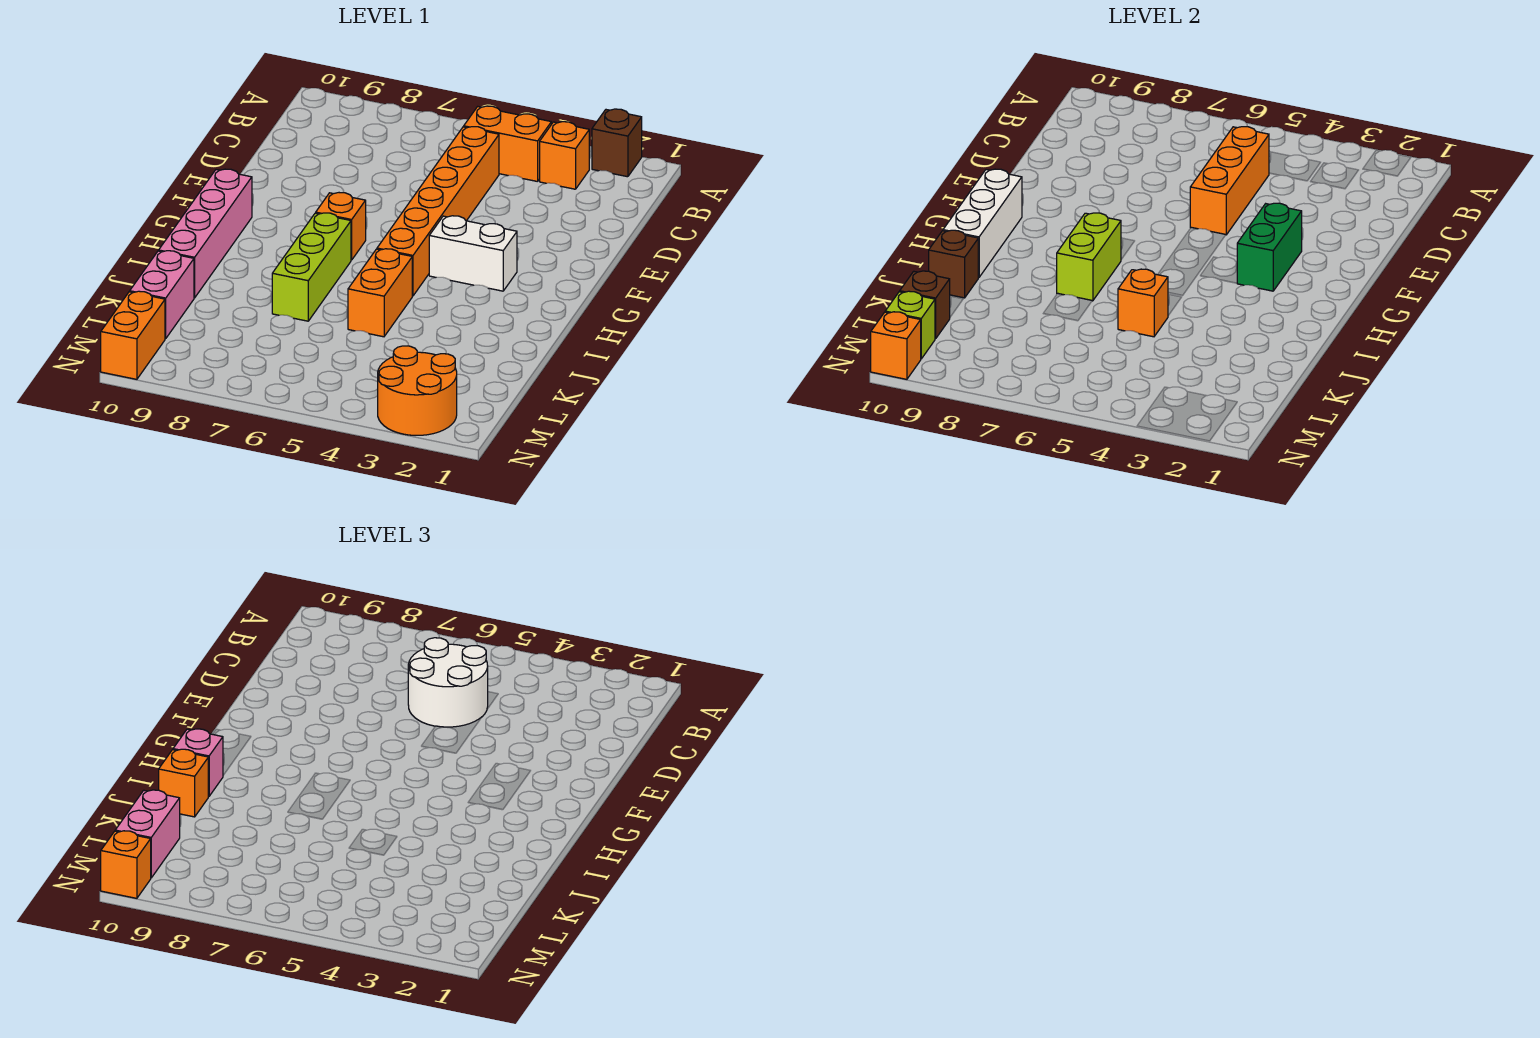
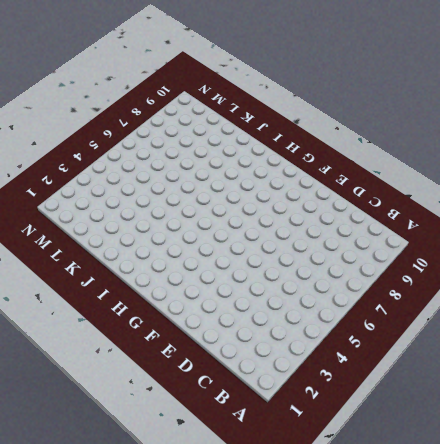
none -> brown brick A2 level 1
none -> orange brick B3 level 1
none -> orange brick B4:B5 level 1

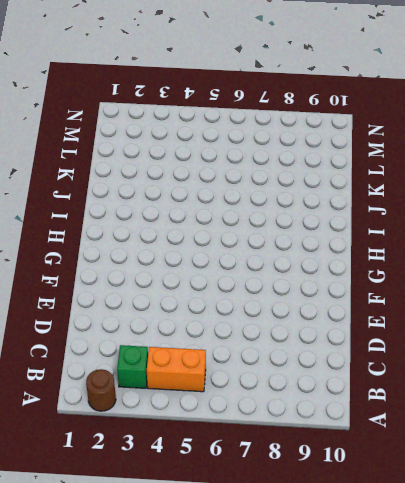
brown round brick A2 level 1 -> brown brick A2 level 1
green brick B3 level 1 -> orange brick B3 level 1
none -> orange brick C5:H5 level 1
none -> white brick G3:G4 level 1
none -> orange brick G7 level 1

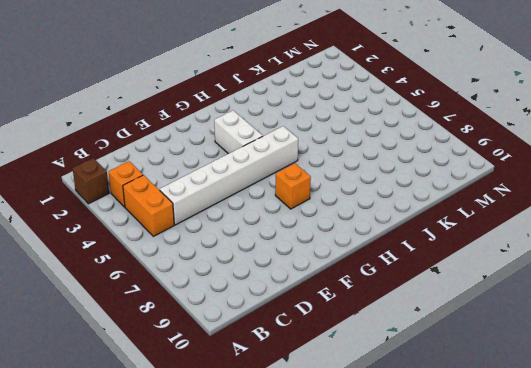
white brick C5:H5 level 1 -> orange brick C5:H5 level 1
none -> pink brick G10:J10 level 1
none -> lime brick H7:J7 level 1
none -> orange brick I5:J5 level 1

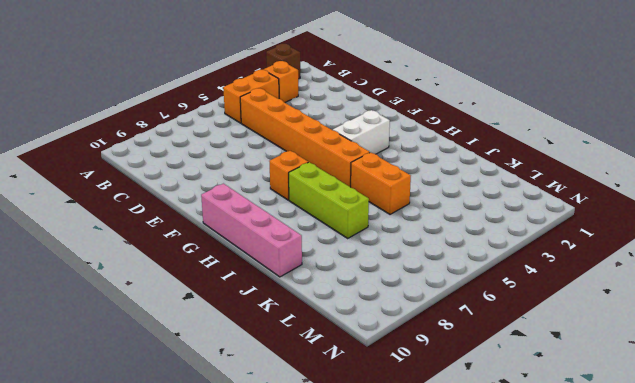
none -> pink brick K10:L10 level 1
none -> orange round brick M2:N3 level 1
none -> orange brick M10:N10 level 1

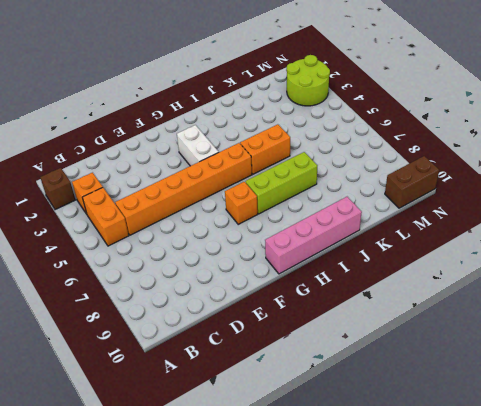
lime round brick M2:N3 level 1 -> orange round brick M2:N3 level 1
brown brick M10:N10 level 1 -> orange brick M10:N10 level 1
none -> pink brick K10:L10 level 1
none -> orange brick C5:E5 level 2
none -> green brick F3:G3 level 2

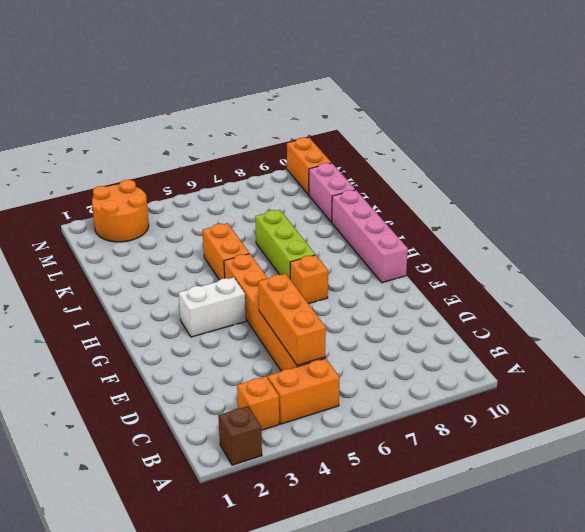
none -> green brick F3:G3 level 2
none -> white brick G10:I10 level 2
none -> lime brick H7:I7 level 2

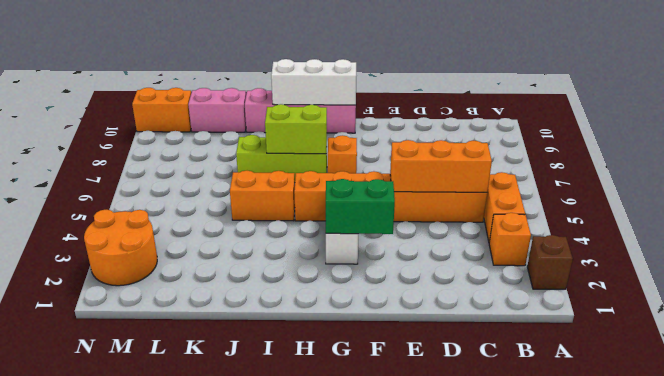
none -> orange brick J5 level 2
none -> brown brick J10 level 2
none -> brown brick L10 level 2

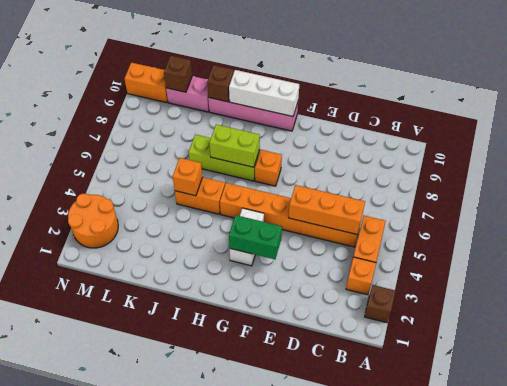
none -> lime brick M10 level 2
none -> orange brick N10 level 2
none -> white round brick C5:D6 level 3

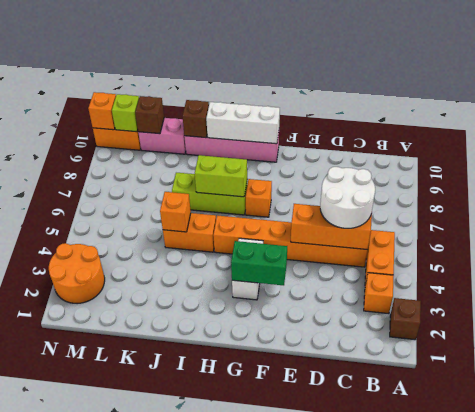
none -> pink brick I10 level 3
none -> orange brick J10 level 3
none -> pink brick L10:M10 level 3

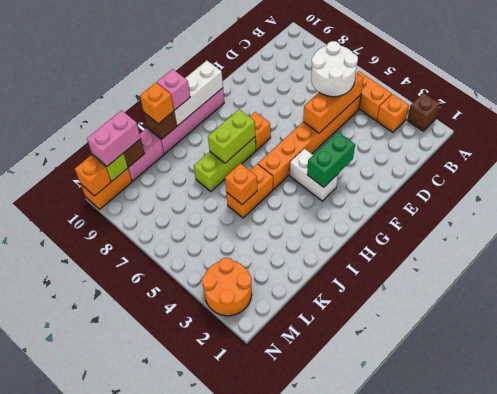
none -> orange brick N10 level 3

